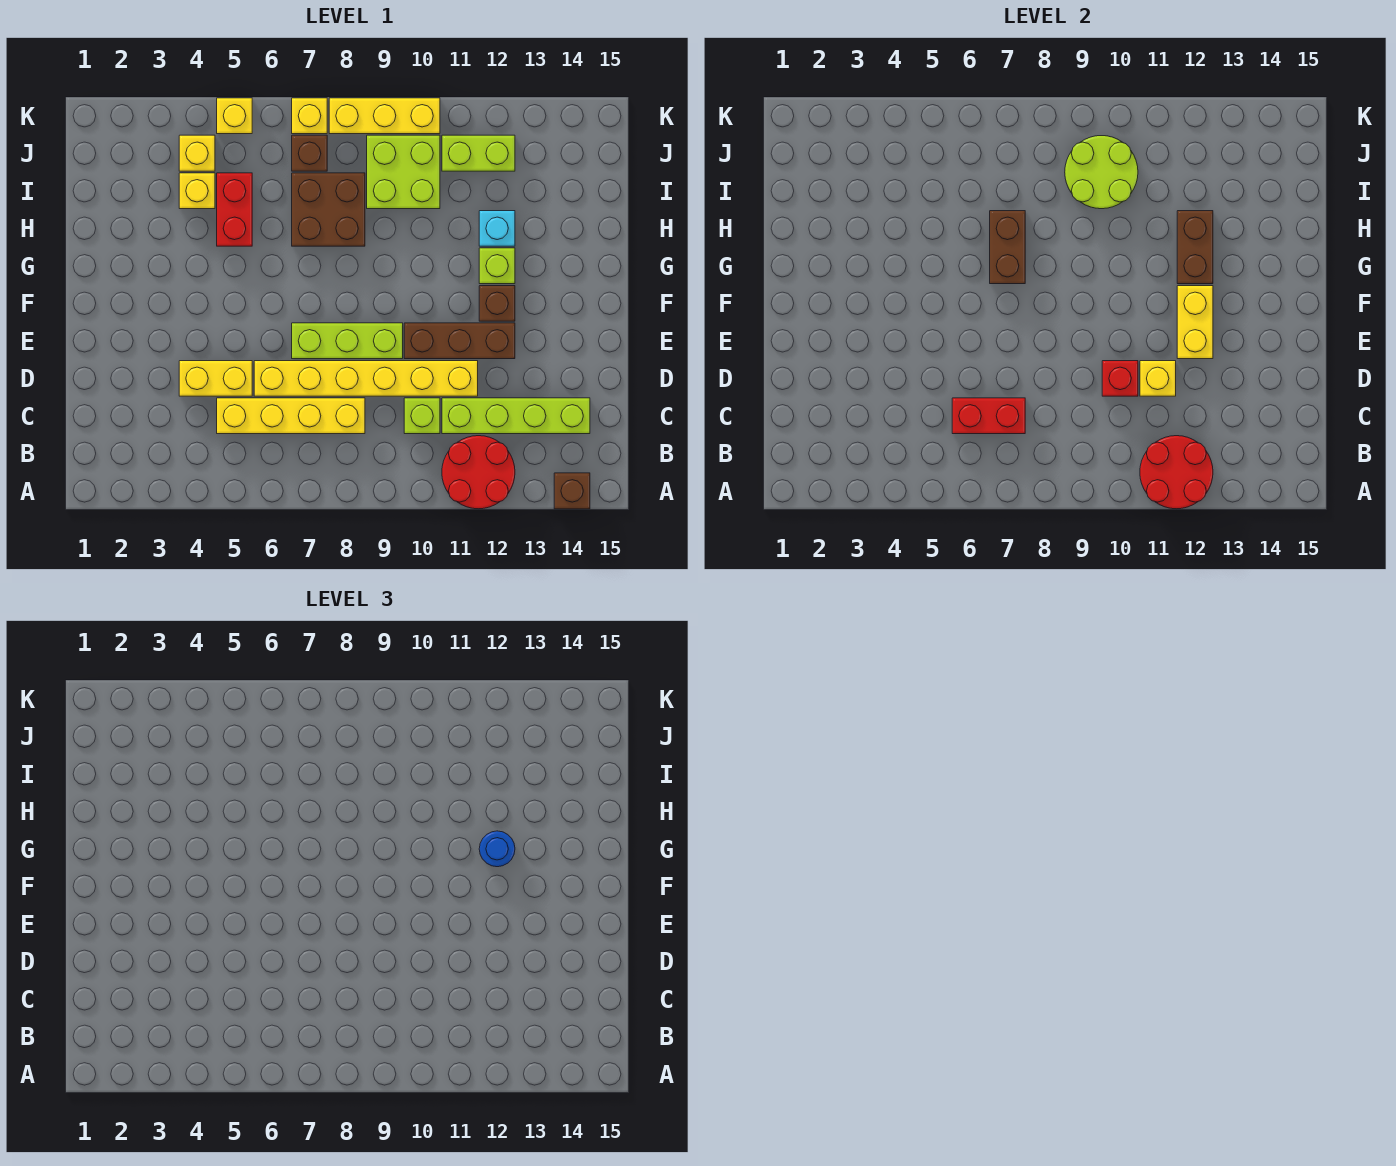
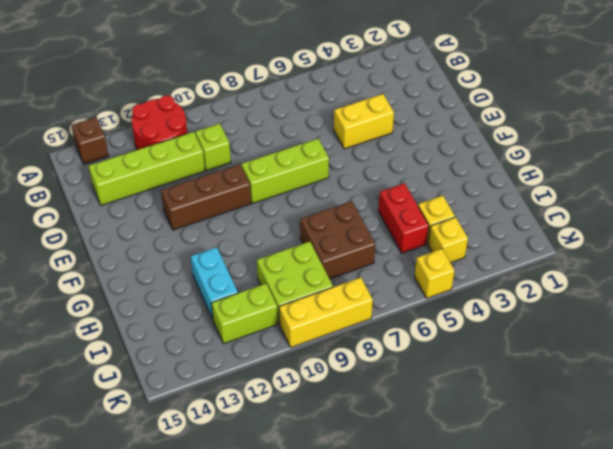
cyan brick H12:I12 level 1 -> cyan brick H12 level 1
none -> yellow brick C5:C8 level 1
none -> yellow brick D6:D11 level 1
none -> brown brick F12 level 1
none -> lime brick G12 level 1

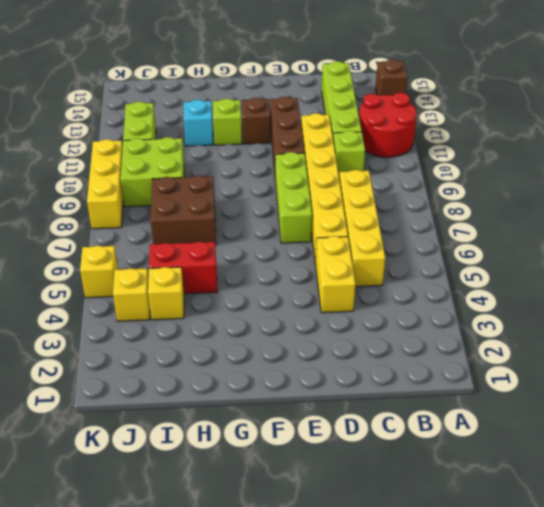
none -> brown brick J7 level 1
none -> yellow brick K7 level 1
none -> red round brick A11:B12 level 2
none -> red brick C6:C7 level 2

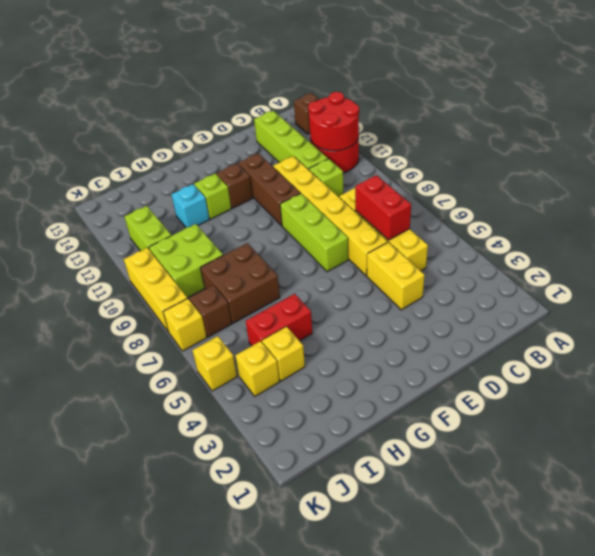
none -> red brick D10 level 2
none -> yellow brick D11 level 2
none -> yellow brick E12:F12 level 2
none -> brown brick G7:H7 level 2

